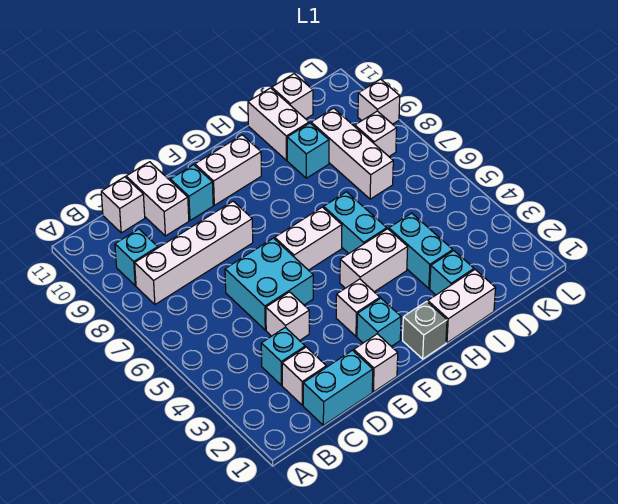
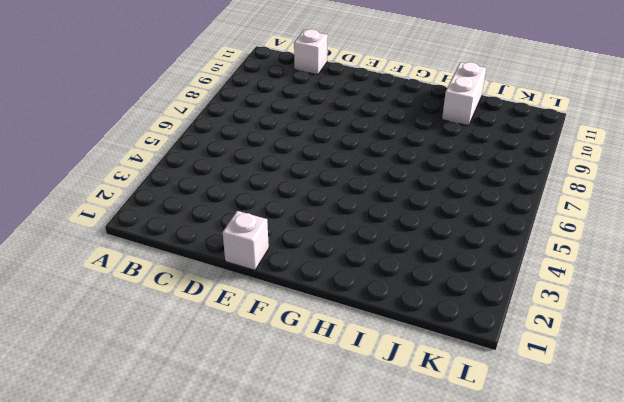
none -> white brick B8:E8 level 1
none -> cyan brick B9 level 1
none -> cyan brick C1:D1 level 1

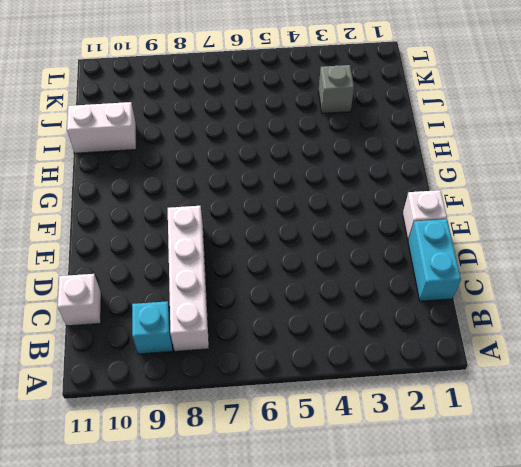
grey brick J3 level 1 -> grey brick G1 level 1
none -> white brick C2 level 1
none -> cyan brick C3 level 1
none -> white brick D4 level 1

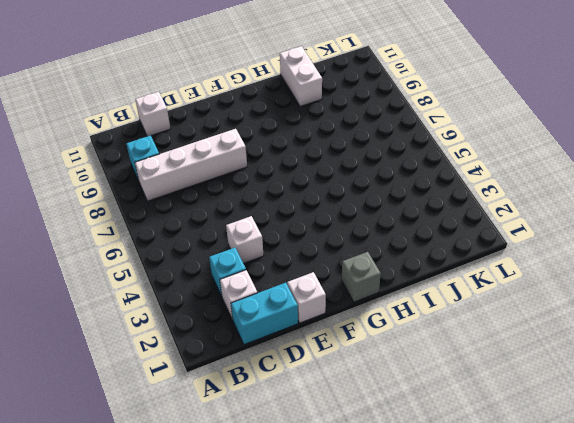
none -> cyan brick D5:E6 level 1
none -> white brick D10:D11 level 1
none -> cyan brick E10 level 1

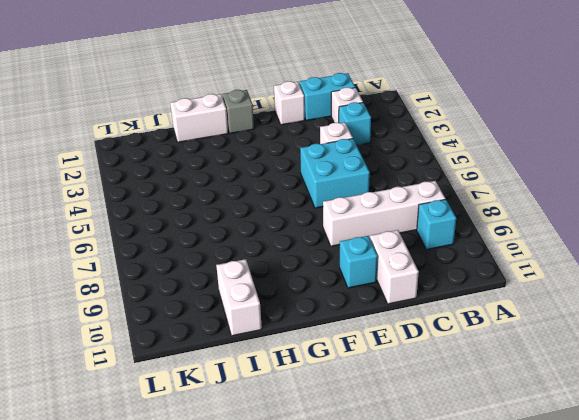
none -> white brick C11 level 1
none -> cyan brick F2 level 1
none -> white brick F3 level 1

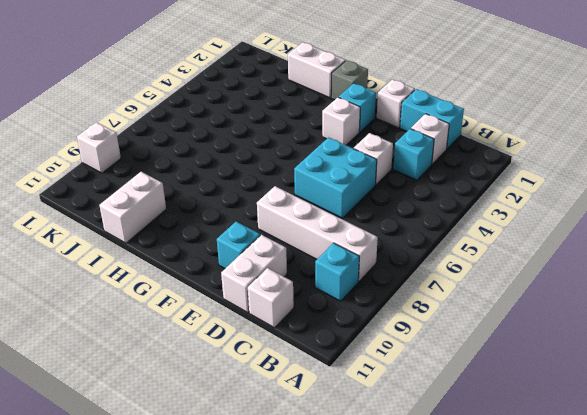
none -> white brick F6:G6 level 1
none -> white brick F10:G10 level 1
none -> white brick G4:H4 level 1

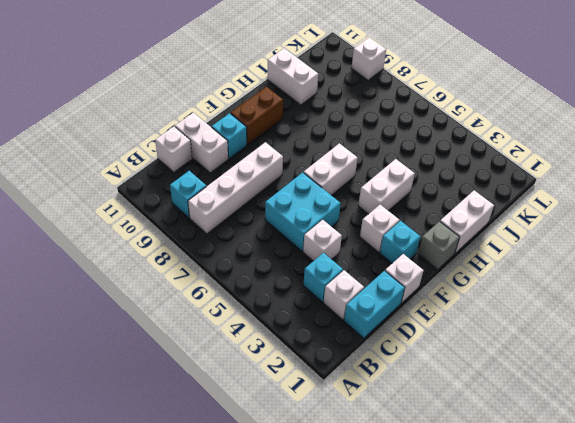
brown brick F10:G10 level 1 -> white brick F10:G10 level 1
none -> cyan brick H5:H6 level 1
none -> cyan brick I2 level 1
none -> cyan brick I3:I4 level 1

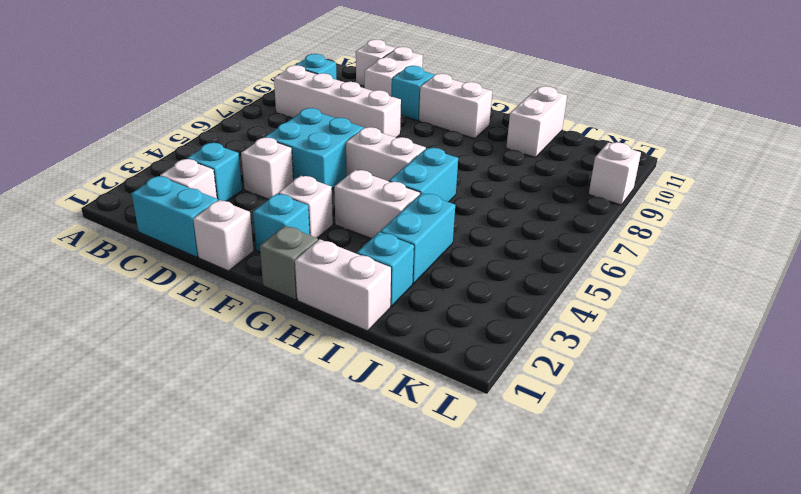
none -> cyan brick I9 level 1
none -> white brick J7:J9 level 1
none -> white brick J11 level 1

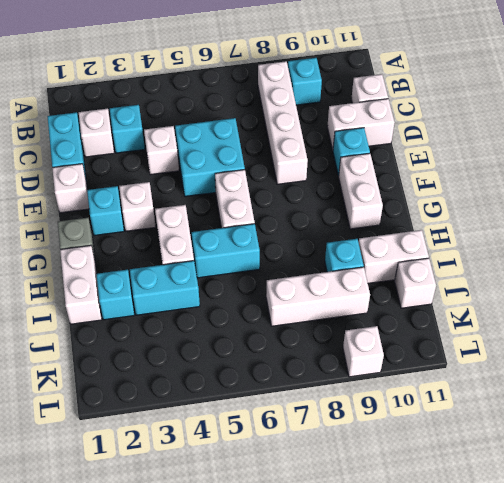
none -> white brick K8 level 1

